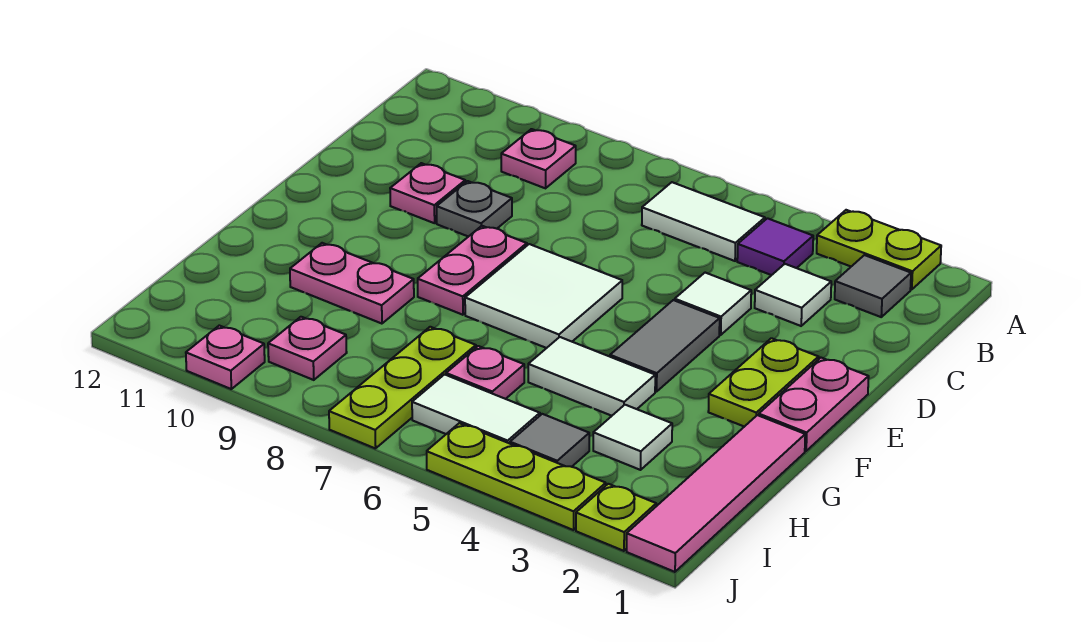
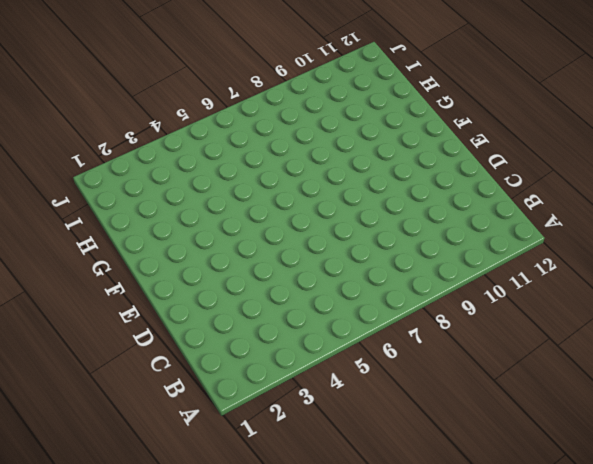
none -> lime plate A2:A3 level 1
none -> grey tile B2 level 1
none -> purple tile B4 level 1

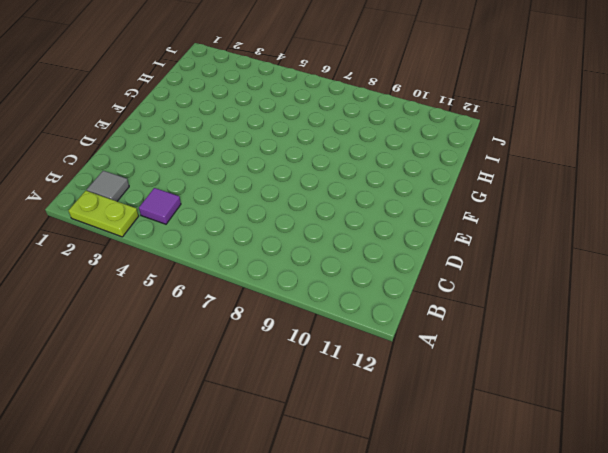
none -> white tile B5:B6 level 1
none -> pink plate B9 level 1
none -> white tile C3 level 1

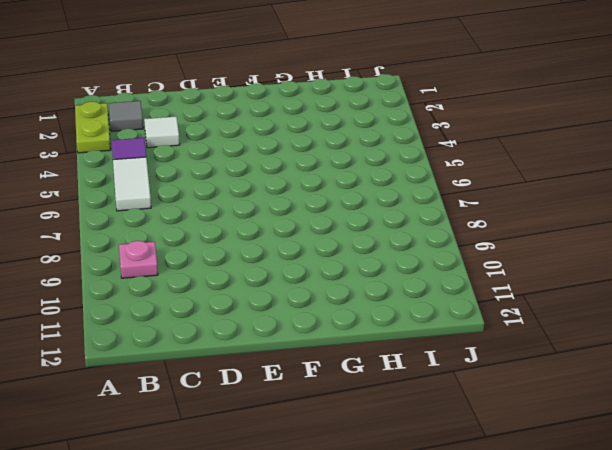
none -> white tile D4 level 1
none -> grey plate D9 level 1
none -> pink plate D10 level 1

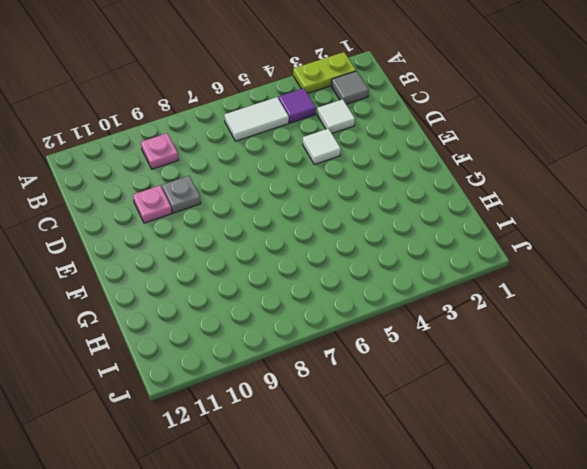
none -> pink plate E1:F1 level 1
none -> lime plate E2:F2 level 1
none -> grey tile E4:F4 level 1

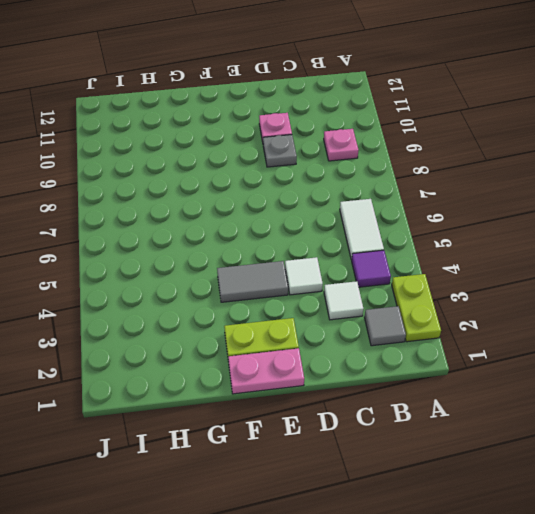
none -> white tile E6:F7 level 1
none -> pink plate E8:F8 level 1
none -> pink tile G1:J1 level 1

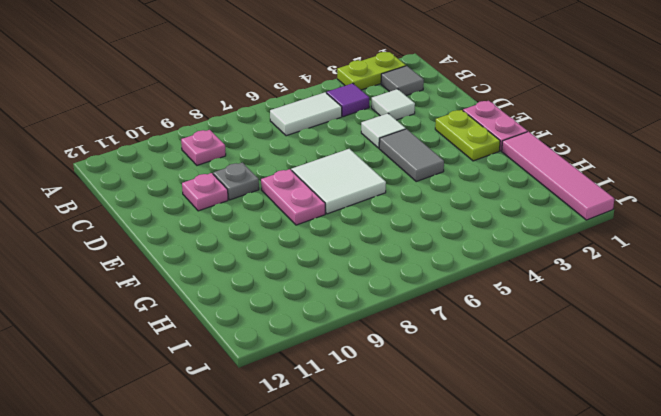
none -> white tile G4:G5 level 1
none -> pink plate G9:G10 level 1
none -> white tile H3 level 1

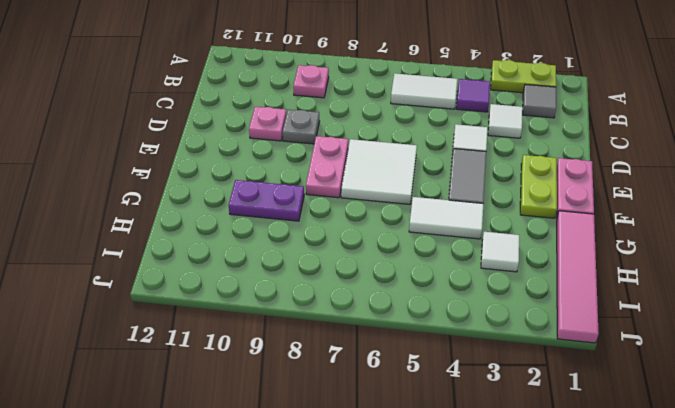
purple plate G9:G10 level 1 -> pink plate G9:G10 level 1
none -> pink plate H6 level 1
none -> lime plate H7:J7 level 1
none -> grey tile I4 level 1

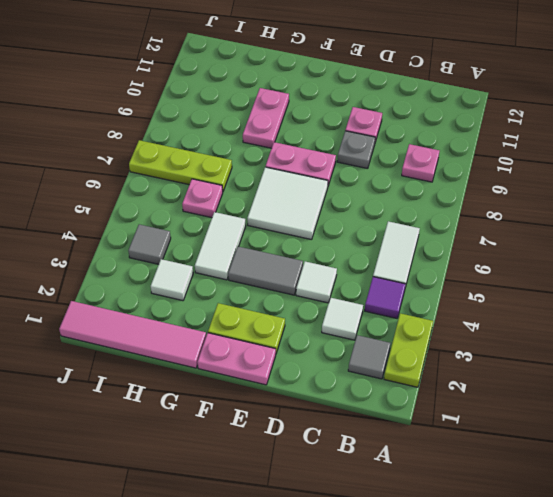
none -> white tile I5:I6 level 1
none -> pink plate I9 level 1
none -> lime plate J2 level 1

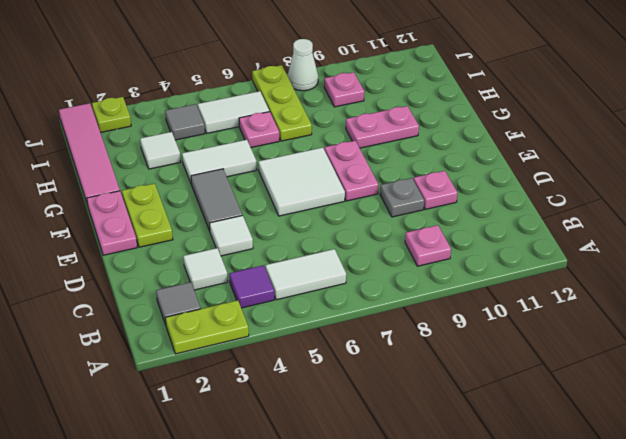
white cone J8 level 1 -> none
none -> lime plate J3:J5 level 1
none -> pink plate J10 level 1

